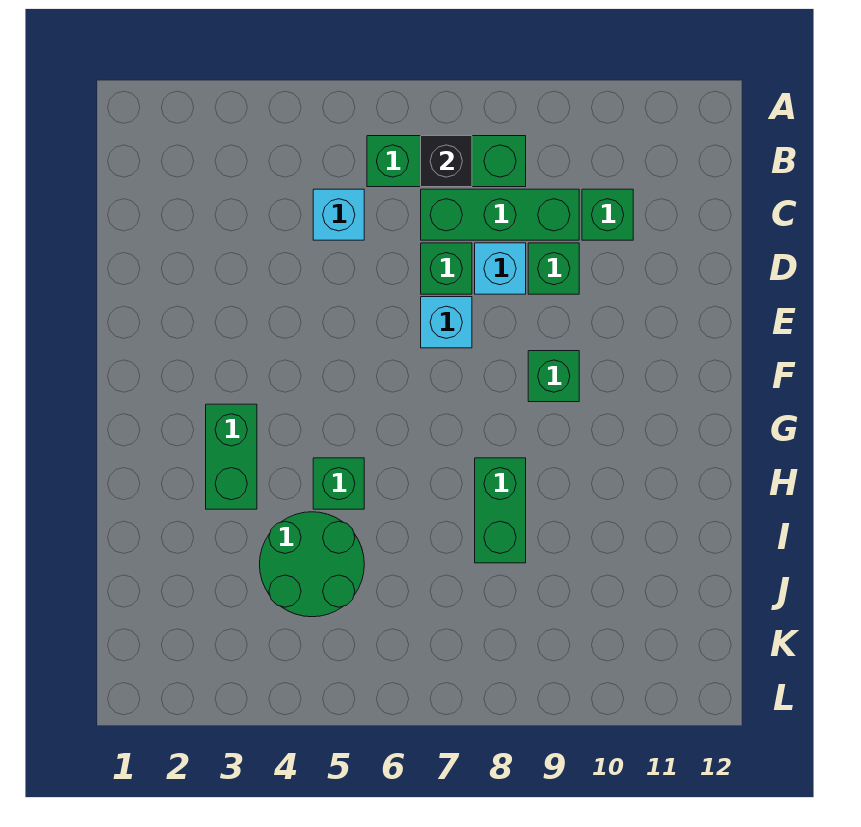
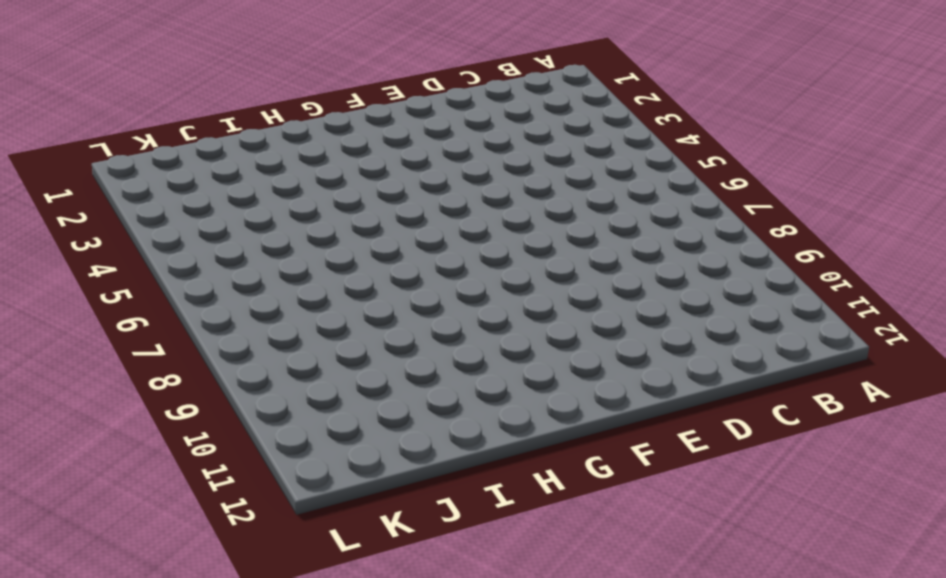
none -> green brick B6:B8 level 1
none -> cyan brick C5 level 1
none -> green brick C7:C9 level 1

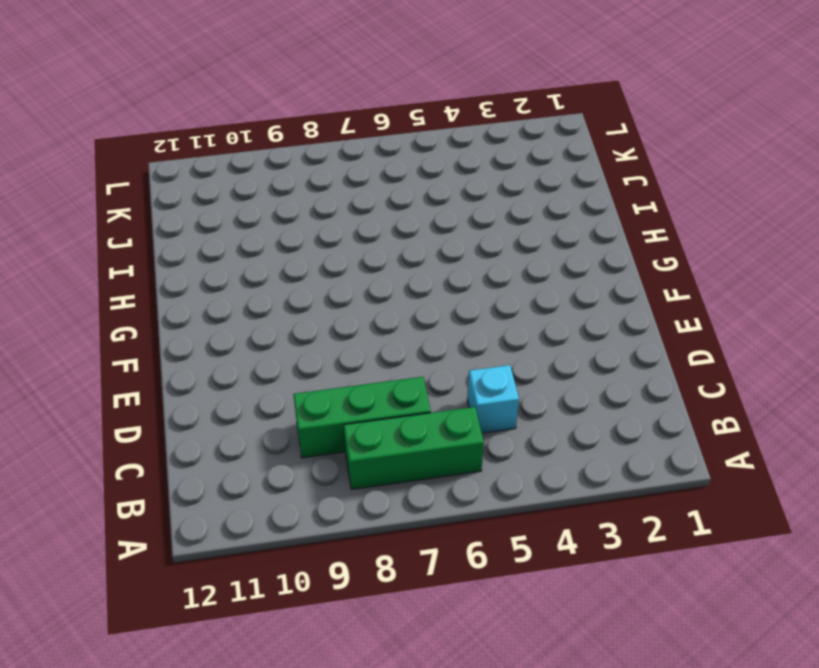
none -> green brick C10 level 1
none -> green brick D7 level 1
none -> cyan brick D8 level 1

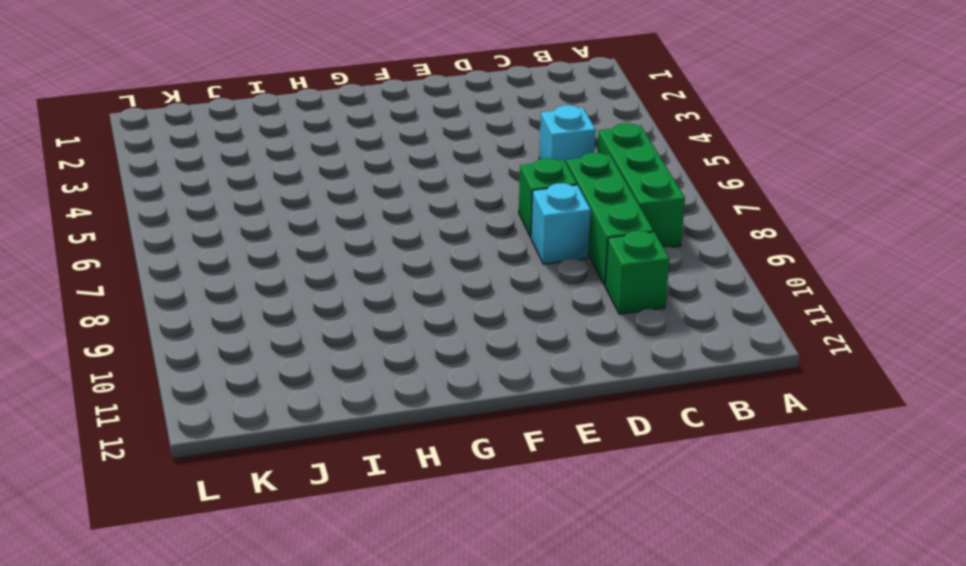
none -> green brick D9 level 1
none -> cyan brick E7 level 1
none -> green brick F9 level 1

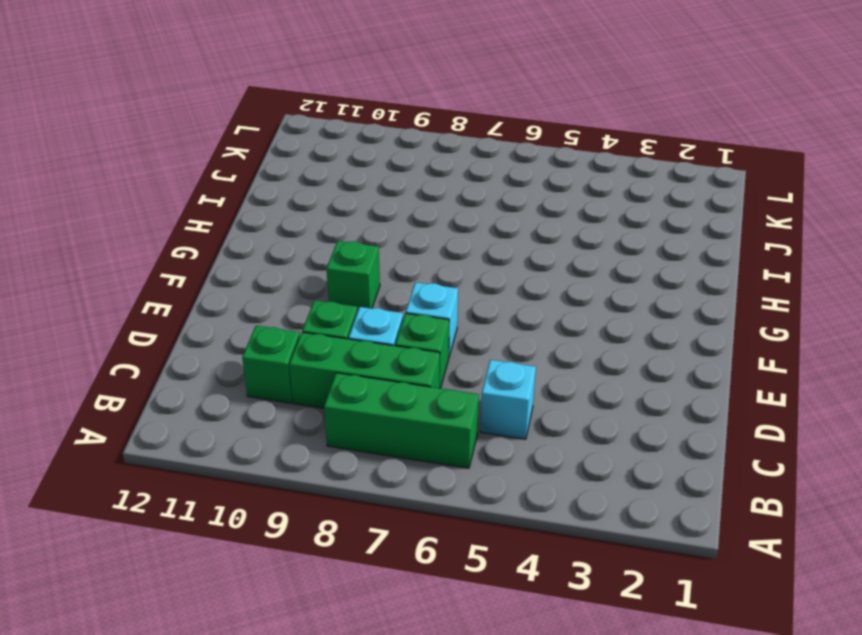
none -> green brick G3:H3 level 1
none -> green brick H5 level 1
none -> green brick H8:I8 level 1

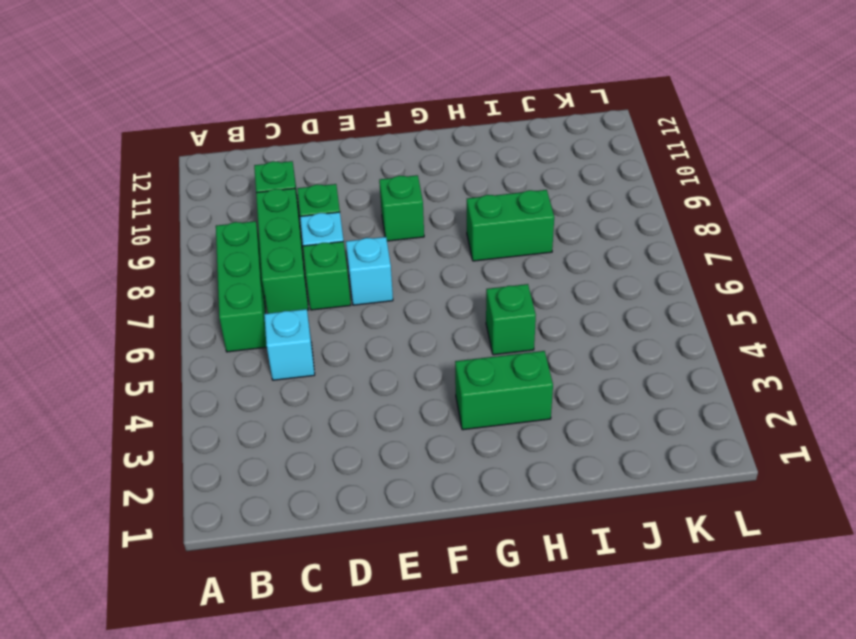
none -> green round brick I4:J5 level 1
none -> black brick B7 level 2

